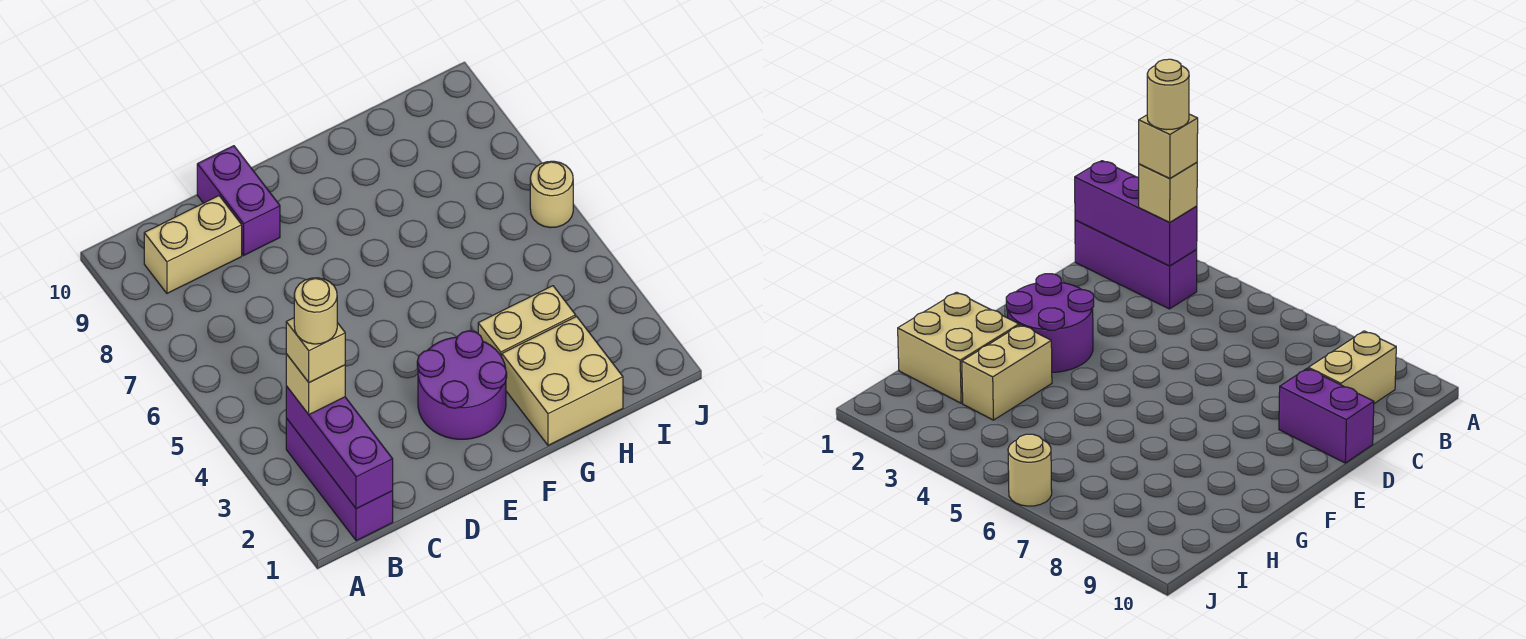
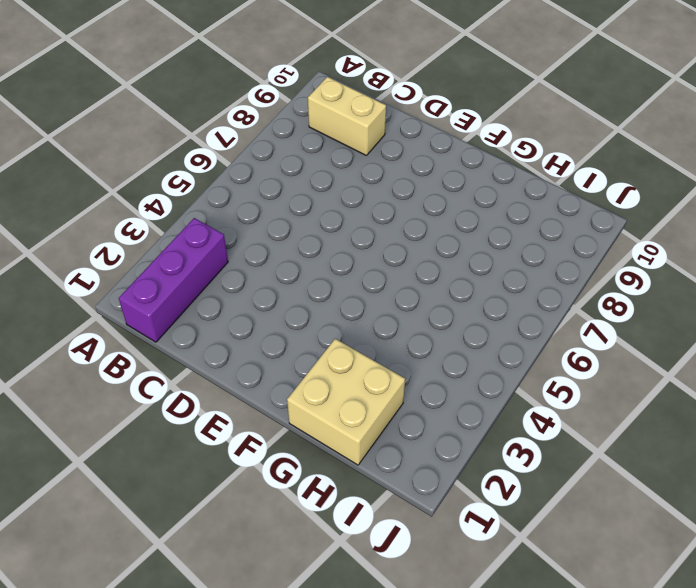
none -> purple brick D9:D10 level 1
none -> purple round brick E2:F3 level 1

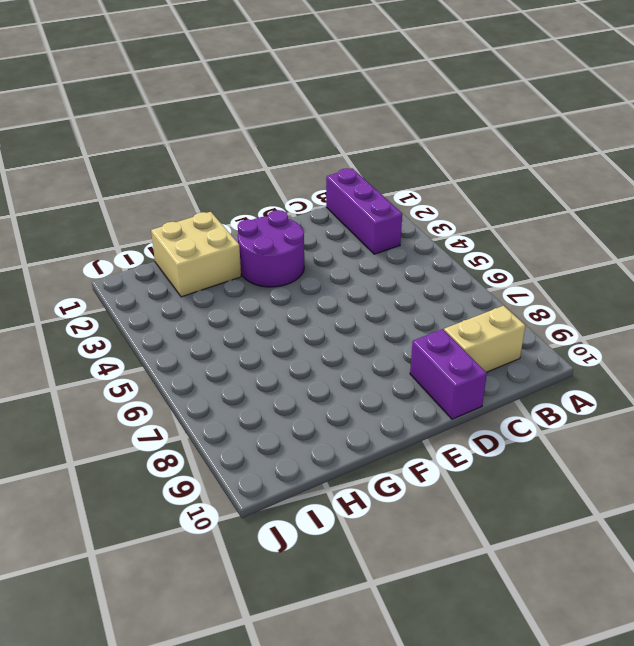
none -> tan brick G3:H3 level 1
none -> tan round brick J6 level 1

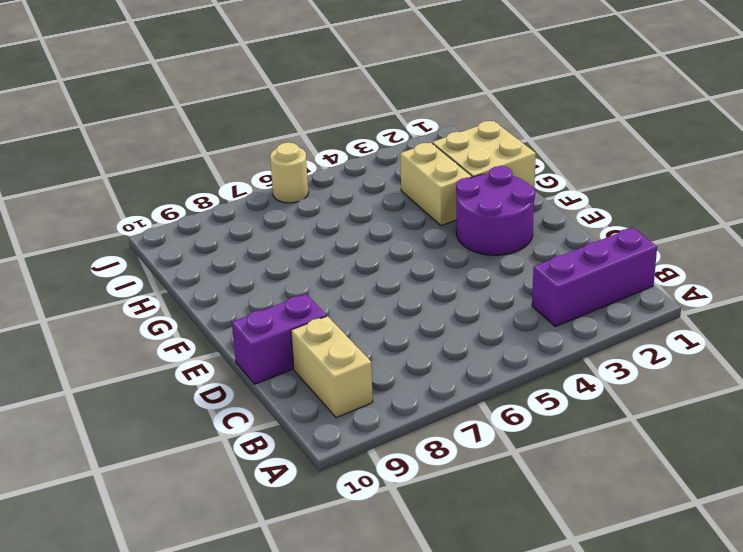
none -> purple brick B1:B3 level 2
none -> tan brick B3 level 3

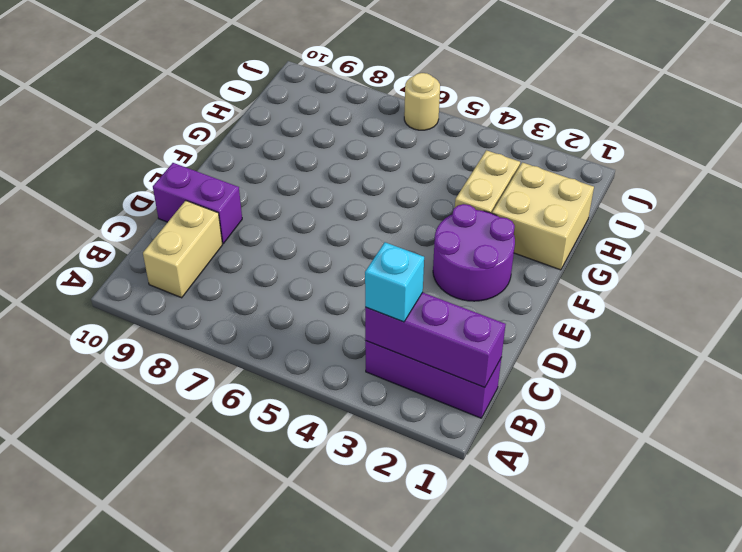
cyan brick B3 level 3 -> tan brick B3 level 3
none -> tan brick B3 level 4
none -> tan round brick B3 level 5

